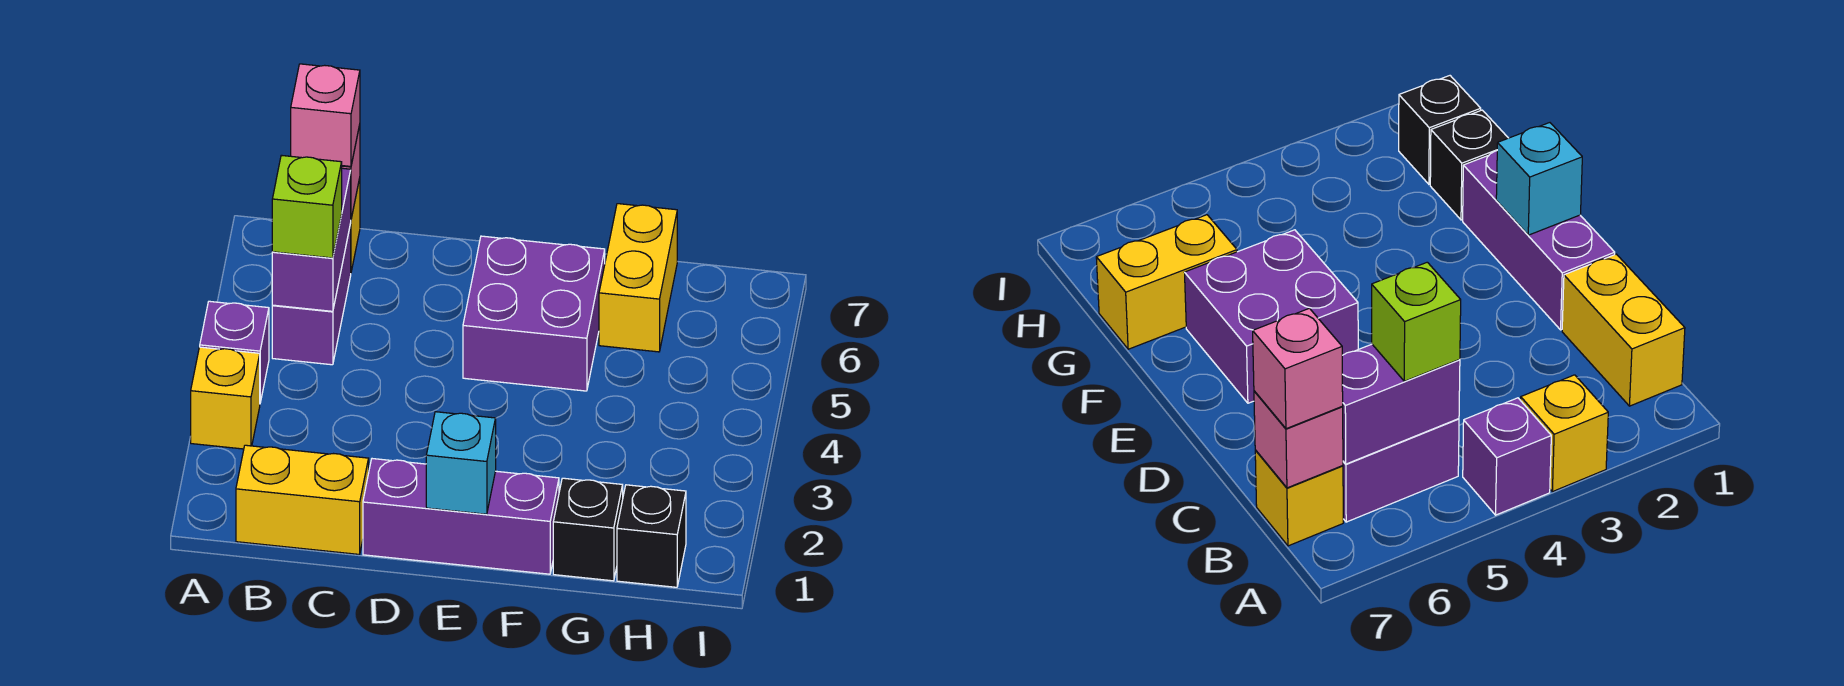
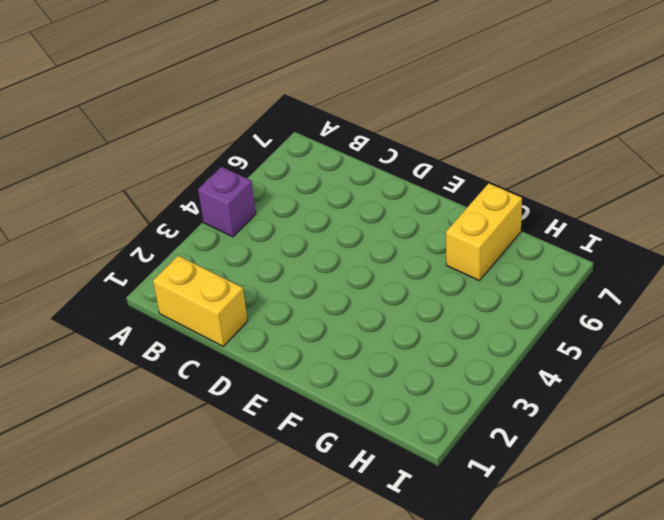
none -> yellow brick A3 level 1
none -> purple brick B5:B6 level 1
none -> yellow brick B7 level 1

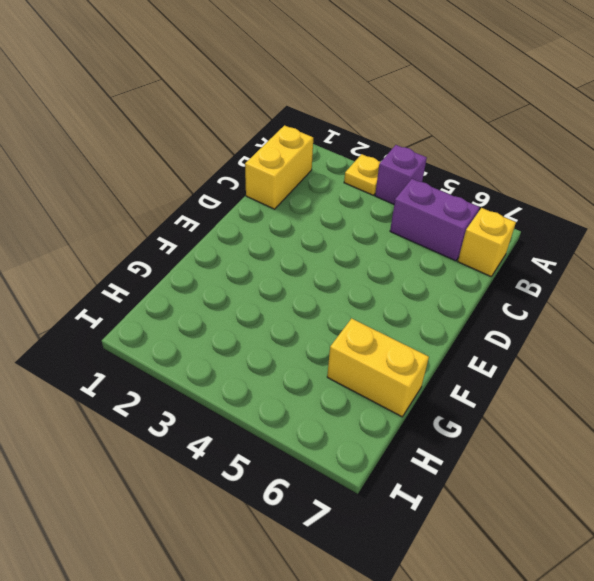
yellow plate A3 level 1 -> yellow brick A3 level 1
none -> purple brick D1:F1 level 1
none -> purple brick E5:F6 level 1
none -> black brick G1 level 1

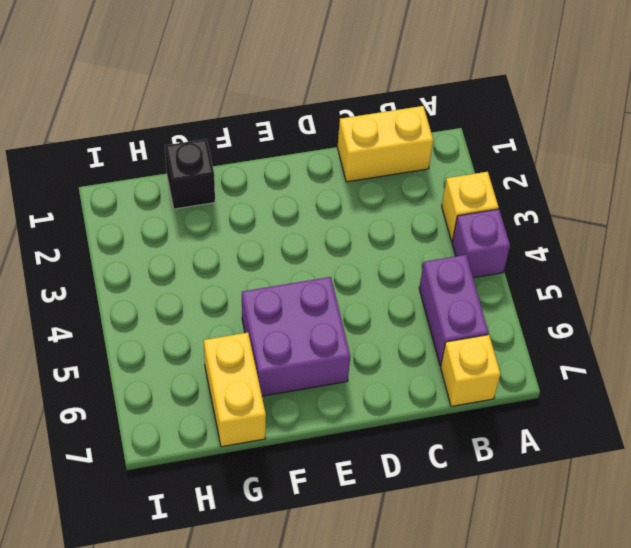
none -> purple brick D1:F1 level 1
none -> black brick H1 level 1
none -> purple brick B5:B6 level 2

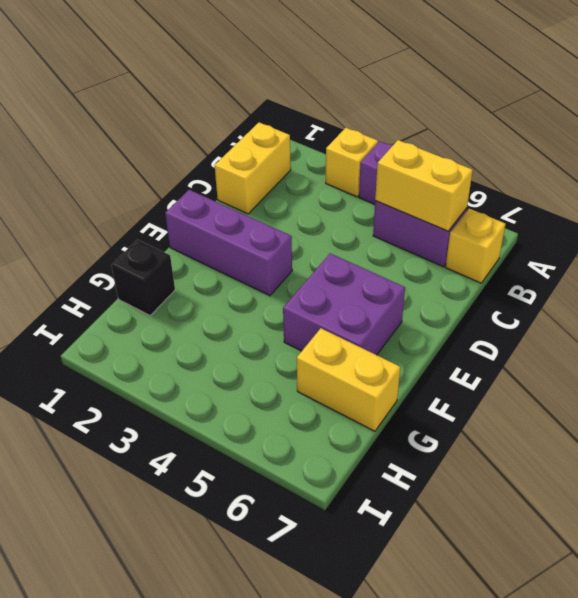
yellow brick B5:B6 level 2 -> purple brick B5:B6 level 2
purple brick E1:E3 level 1 -> purple brick D1:F1 level 1
none -> black brick H1 level 1
none -> pink brick B7 level 2
none -> cyan brick E1 level 2

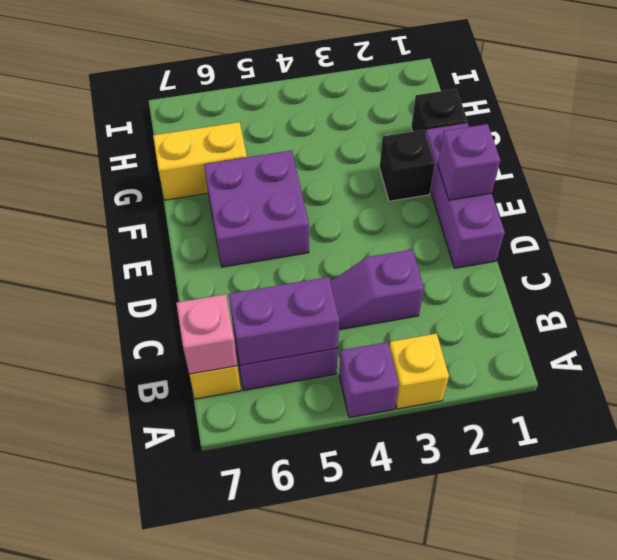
purple slope C3:C4 level 1 top 3 -> none
purple brick E1 level 2 -> cyan brick E1 level 2
black brick F2 level 1 -> black brick H1 level 1
none -> yellow brick B1:C1 level 1
none -> lime brick B5 level 3
none -> pink brick B7 level 3

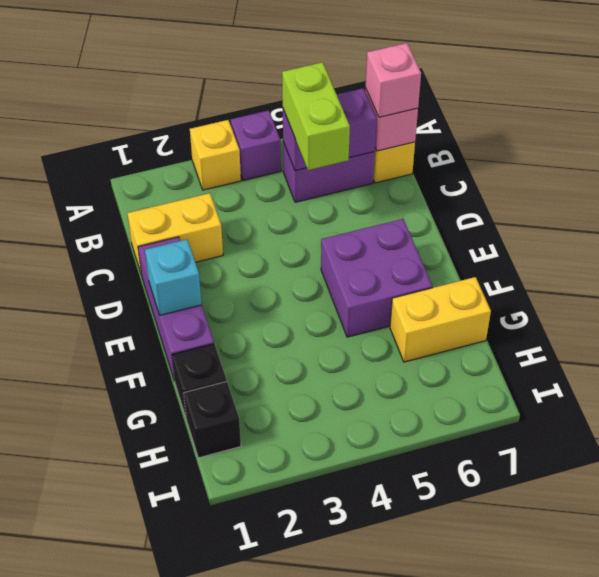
lime brick B5:C5 level 3 -> lime brick B5 level 3
yellow brick C1:C2 level 1 -> yellow brick B1:C1 level 1

